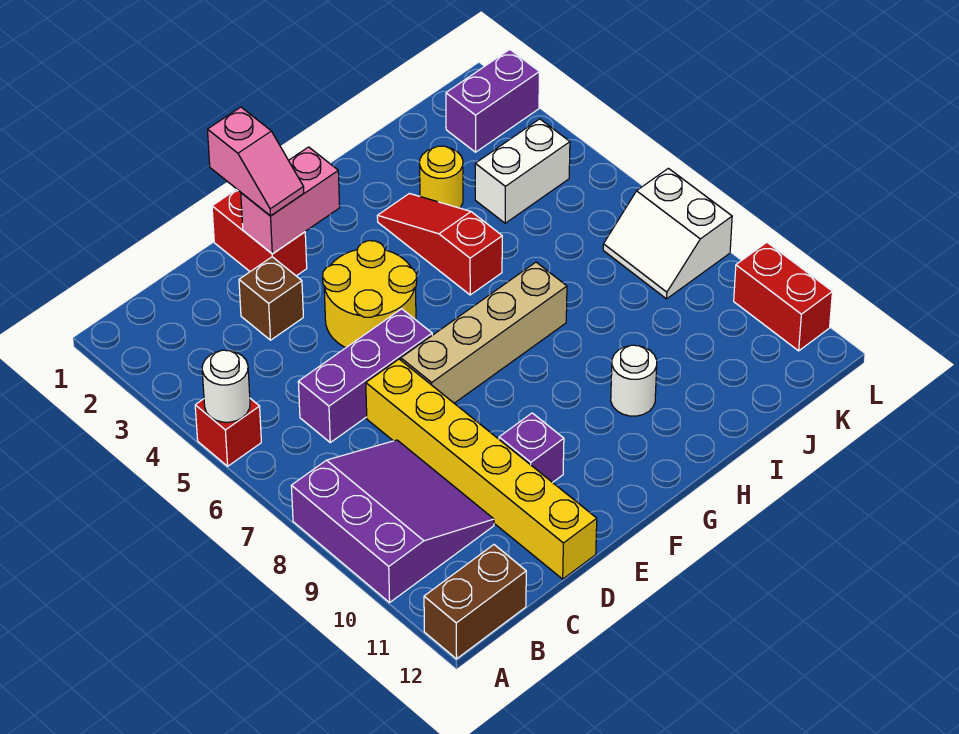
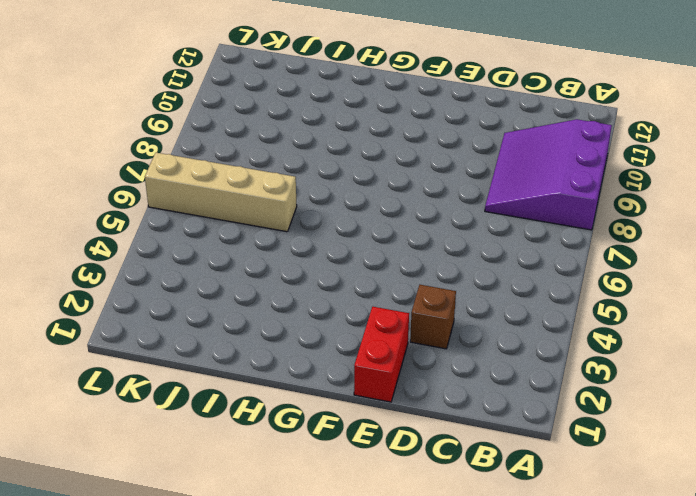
tan brick I6:L6 level 1 -> tan brick E7:H7 level 1
none -> red brick A5 level 1
none -> brown brick A12:B12 level 1
none -> purple brick C6:E6 level 1

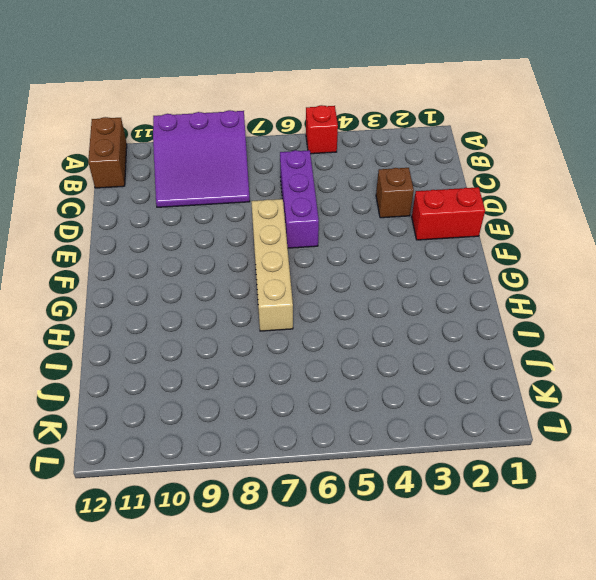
none -> yellow brick D7:D12 level 1
none -> yellow round brick E4:F5 level 1
none -> purple brick E10 level 1

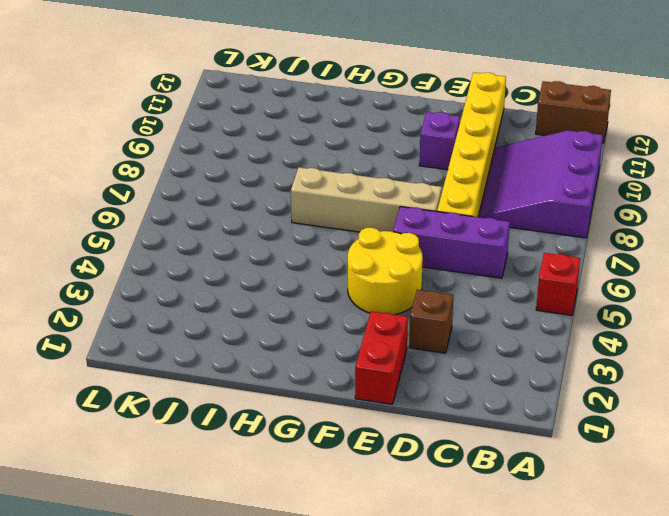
none -> red slope H3:H5 level 1 top 5
none -> white round brick H10 level 1
none -> yellow round brick I3 level 1

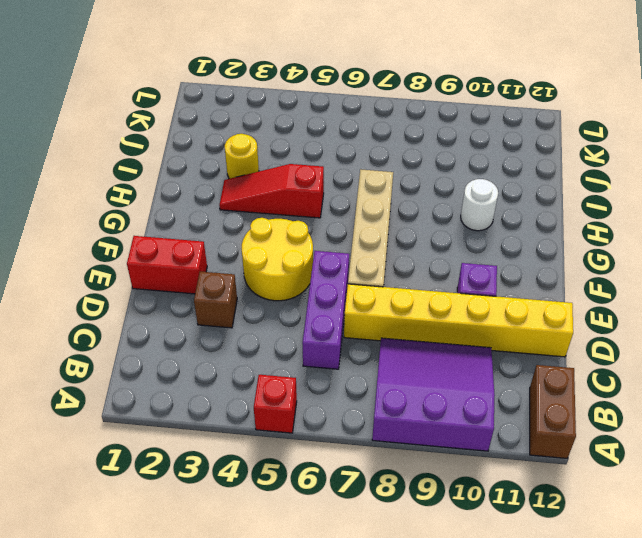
none -> white brick J4:K4 level 1
none -> purple brick K2:L2 level 1
none -> white slope K7:L8 level 1 top L

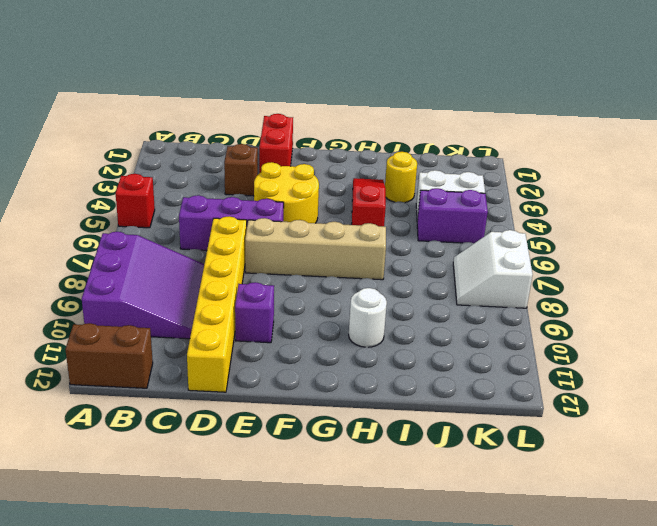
purple brick J5:K5 level 1 -> purple brick K2:L2 level 1
none -> red brick L10:L11 level 1
none -> white round brick A5 level 2
none -> pink brick E2:F2 level 2

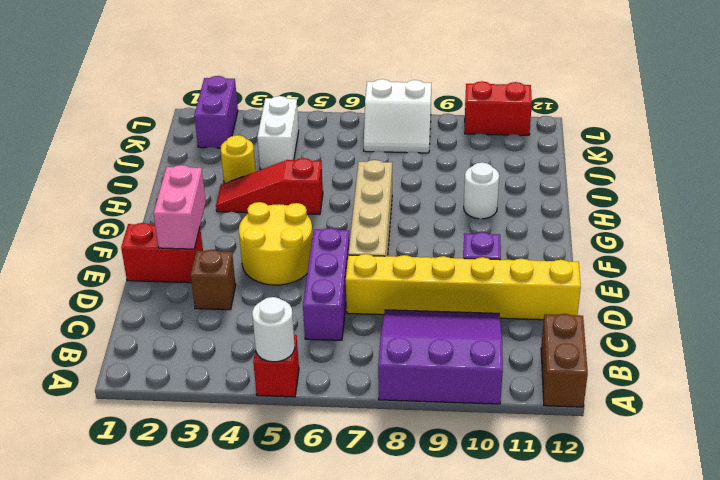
none -> pink slope E1:E2 level 3 top 1

